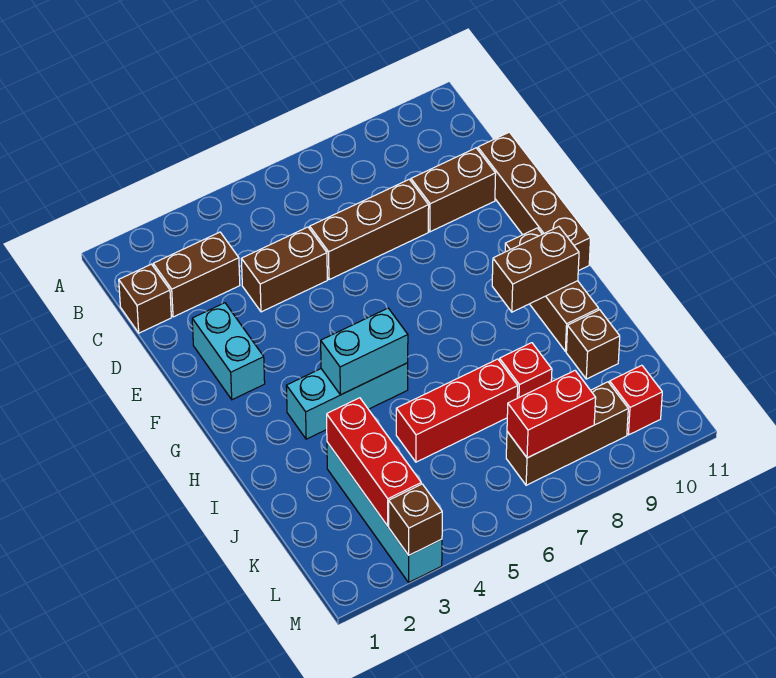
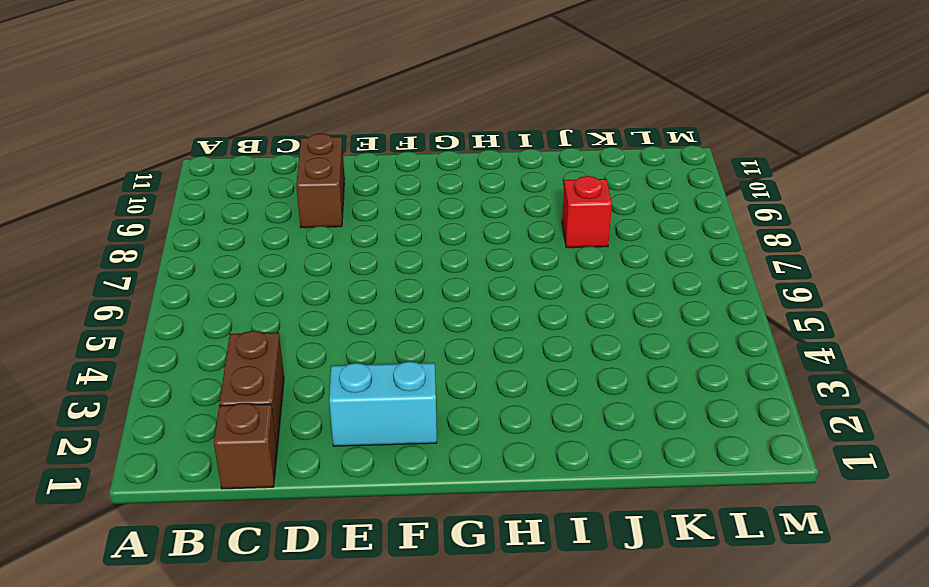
none -> brown brick D4:D5 level 1
none -> brown brick D6:D8 level 1
none -> brown brick D11:G11 level 1

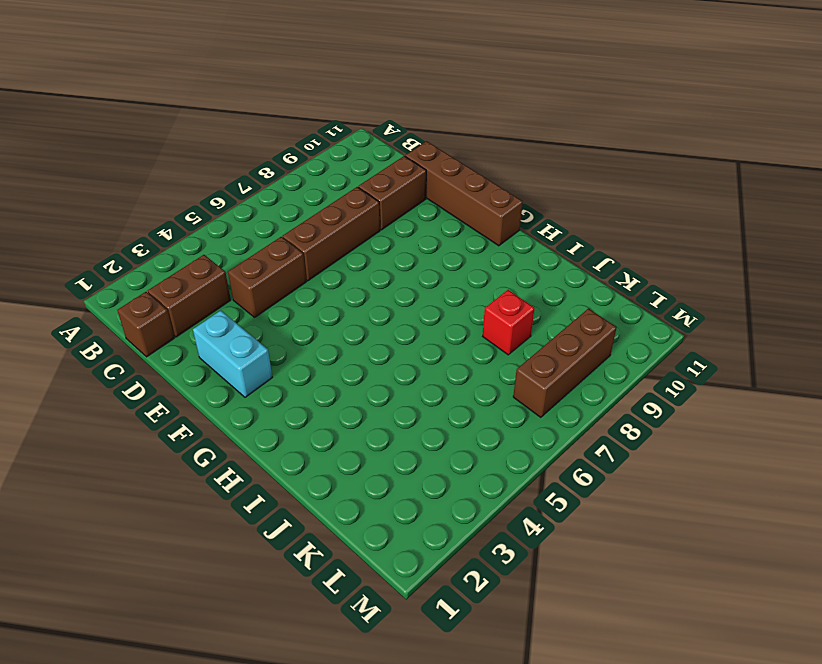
none -> brown brick G10:I10 level 1
none -> cyan brick H3:H5 level 1
none -> cyan brick J3:M3 level 1

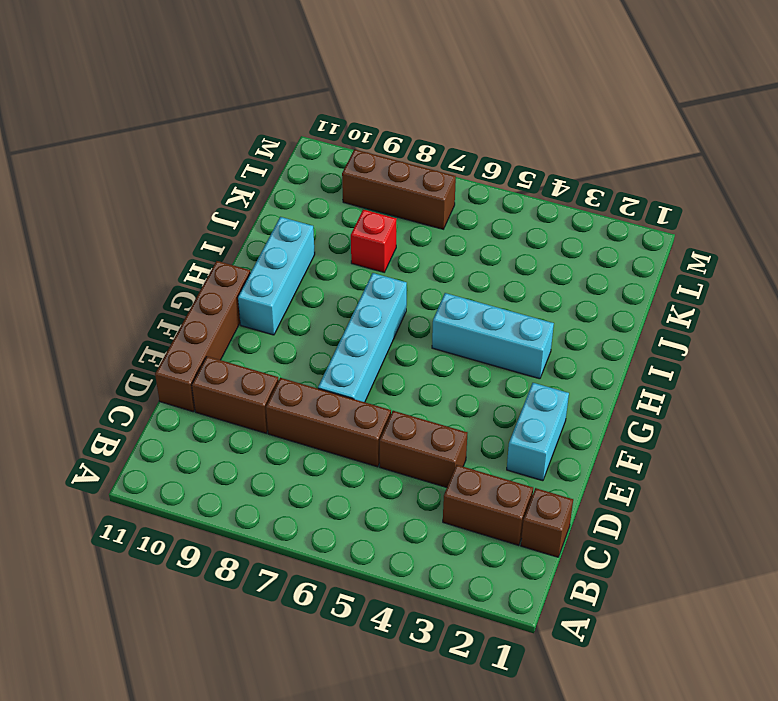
cyan brick E7:H7 level 1 -> cyan brick J3:M3 level 1
cyan brick G10:I10 level 1 -> brown brick G10:I10 level 1
none -> red brick J5:J7 level 1
none -> brown brick J10 level 1
none -> red brick L10 level 1

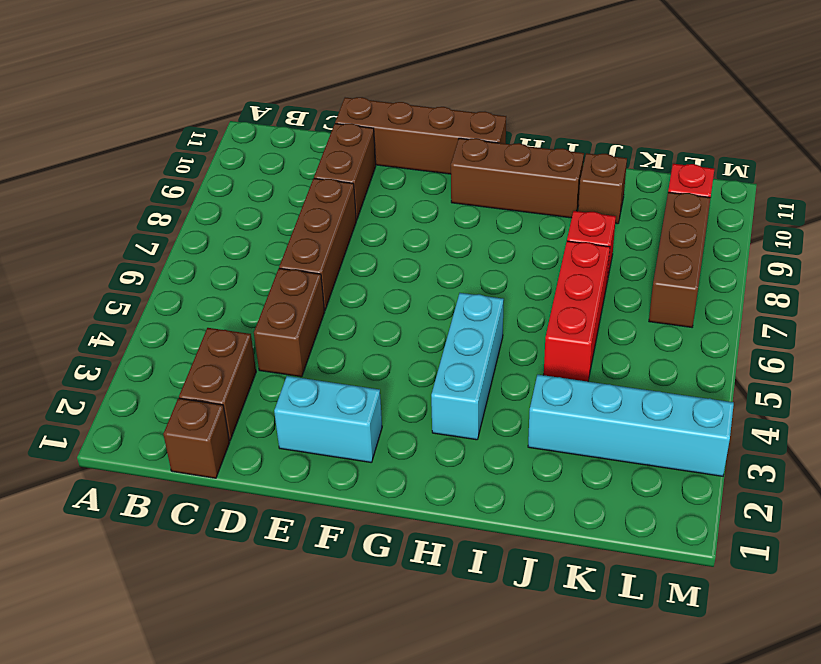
none -> cyan brick H4:H5 level 2
none -> brown brick H9:H10 level 2
none -> red brick J3:L3 level 2

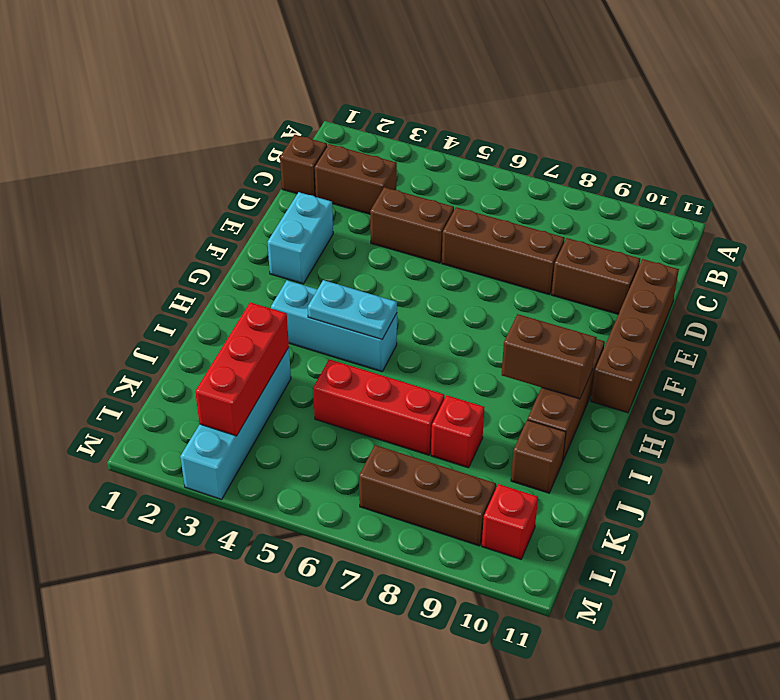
cyan plate H4:H5 level 2 -> cyan brick H4:H5 level 2
none -> red brick L7:L8 level 2
none -> brown brick M3 level 2

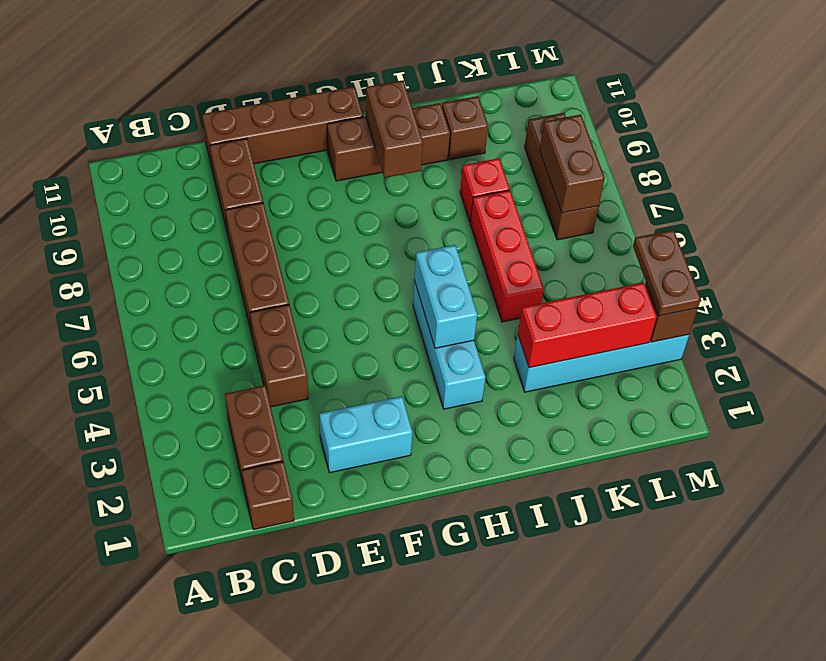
brown brick L7:L8 level 2 -> red brick L7:L8 level 2
brown plate M3:M4 level 3 -> none
none -> red brick L10 level 1

